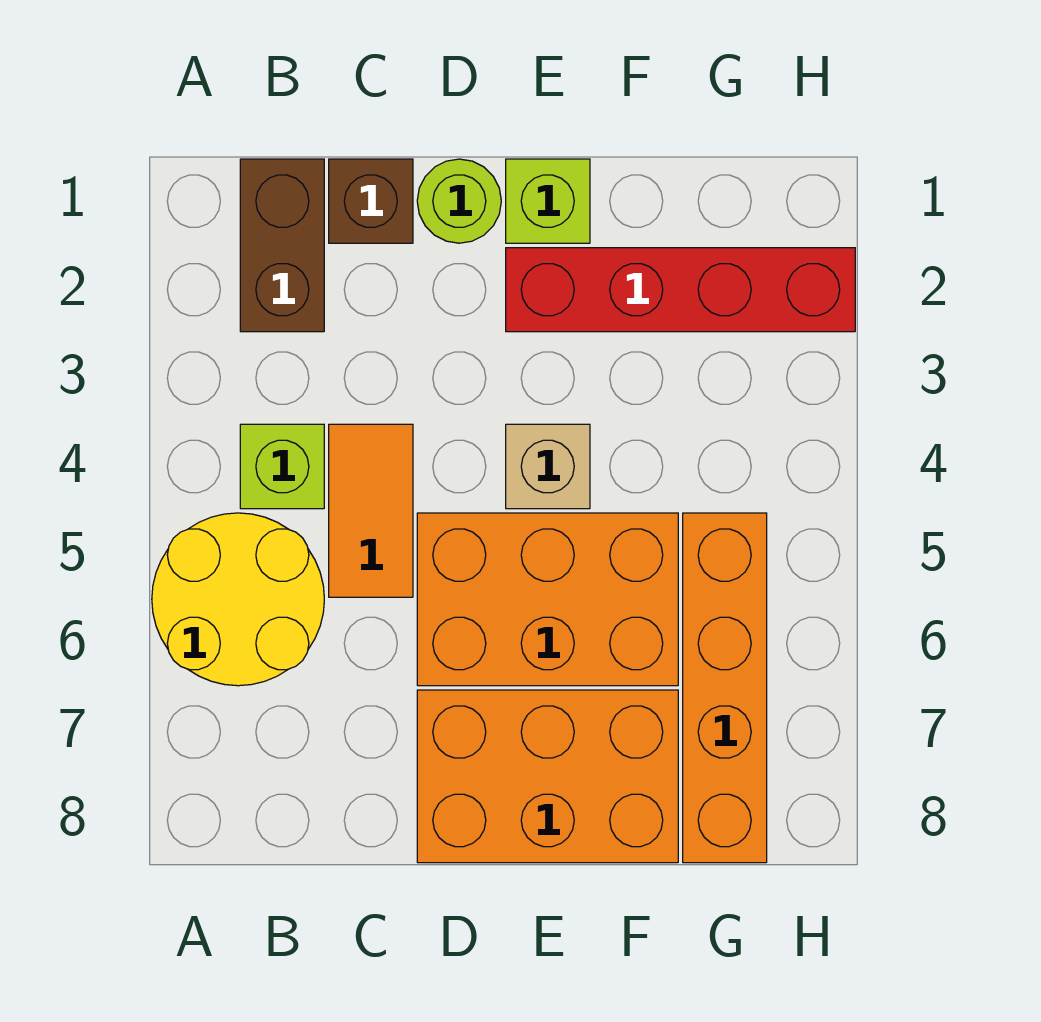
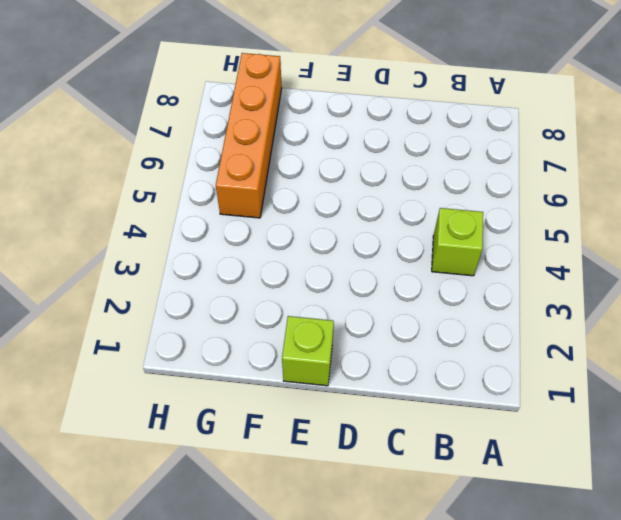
none -> yellow round brick A5:B6 level 1
none -> brown brick B1:B2 level 1
none -> brown brick C1 level 1

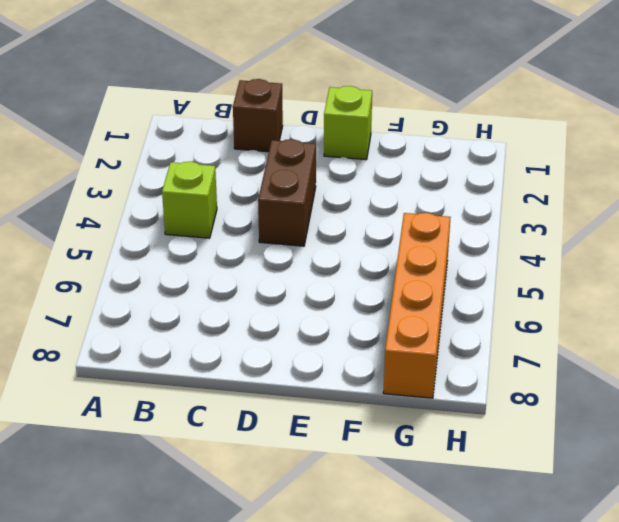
brown brick D3:D4 level 1 -> brown brick B1:B2 level 1
none -> yellow round brick A5:B6 level 1
none -> orange tile C4:C5 level 1
none -> lime round brick D1 level 1

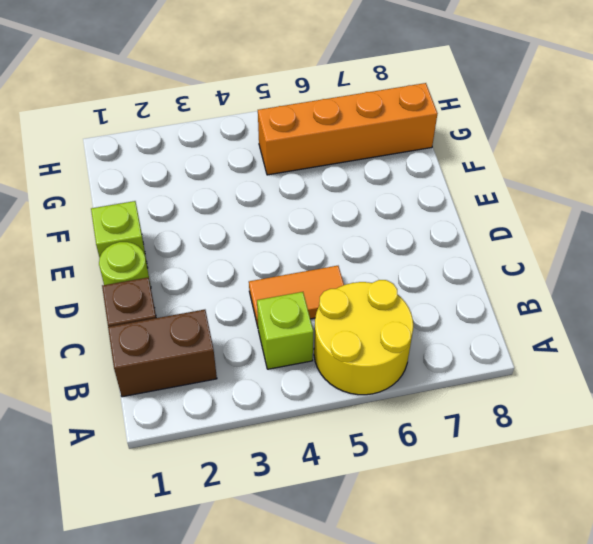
none -> orange brick D5:F6 level 1
none -> orange brick D7:F8 level 1
none -> red brick E2:H2 level 1

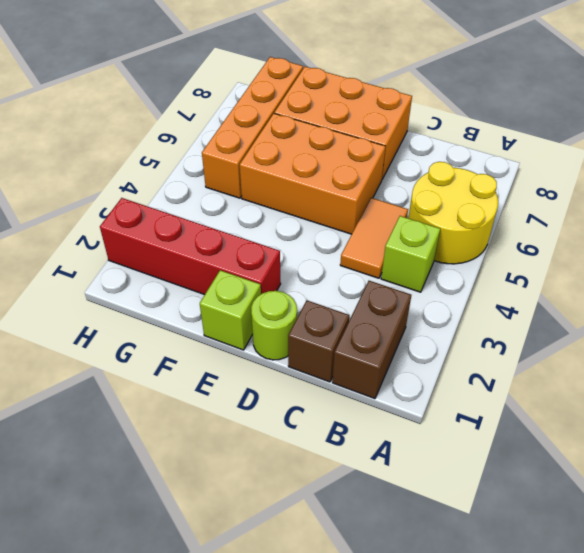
none -> tan brick E4 level 1

